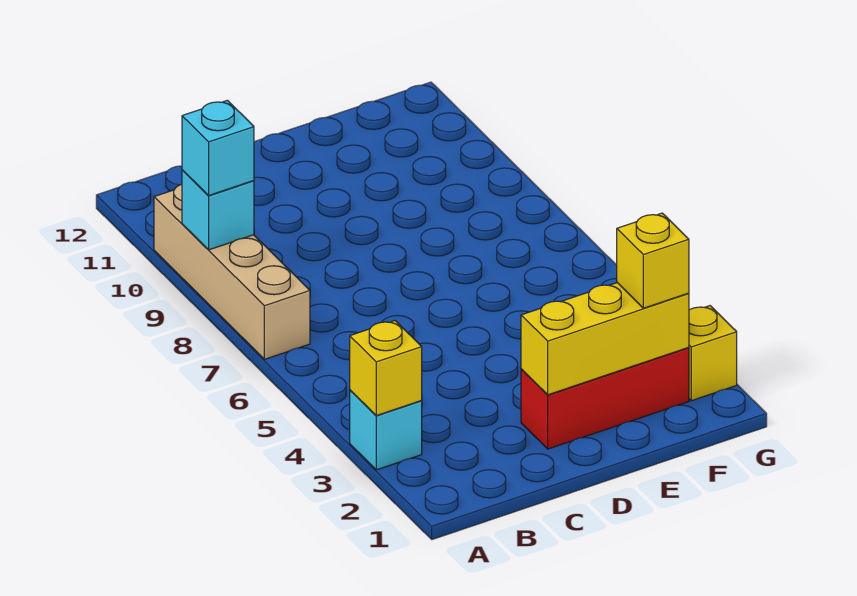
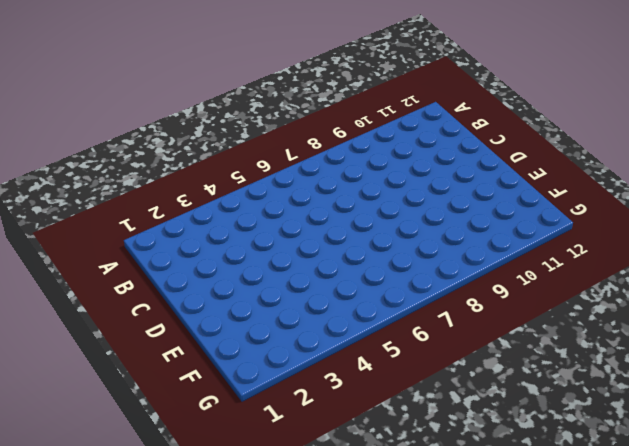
none -> cyan brick A3 level 1
none -> tan brick A7:A10 level 1

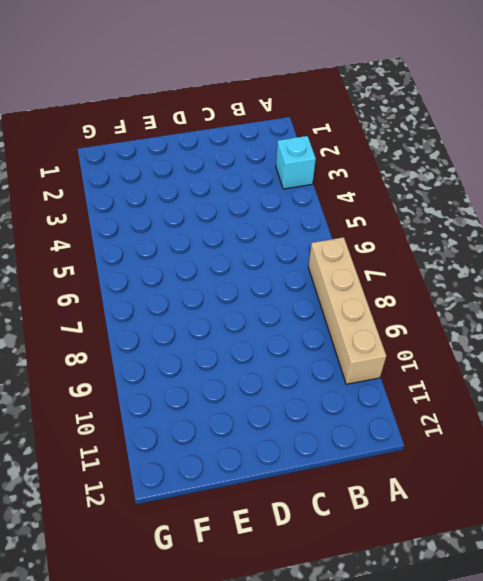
none -> red brick D2:F2 level 1
none -> yellow brick G2 level 1

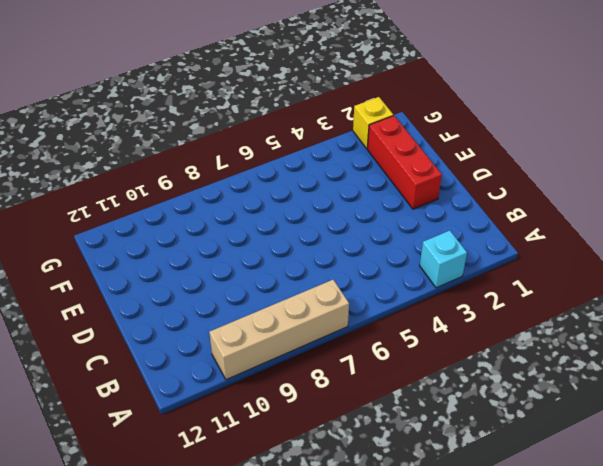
none -> yellow brick A3 level 2
none -> cyan brick A9 level 2

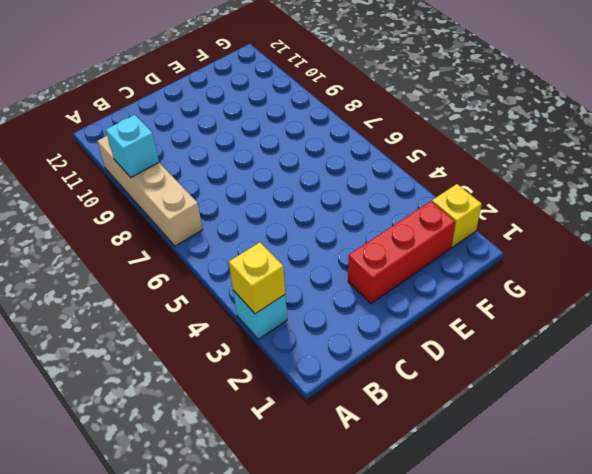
none -> yellow brick D2:F2 level 2
none -> cyan brick A9 level 3

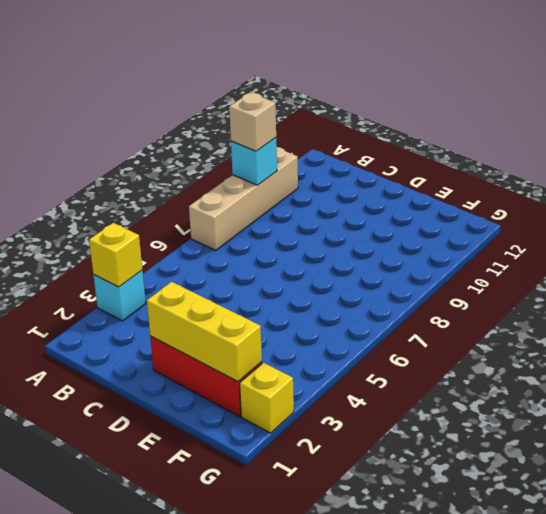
tan brick A9 level 3 -> cyan brick A9 level 3
none -> yellow brick F2 level 3

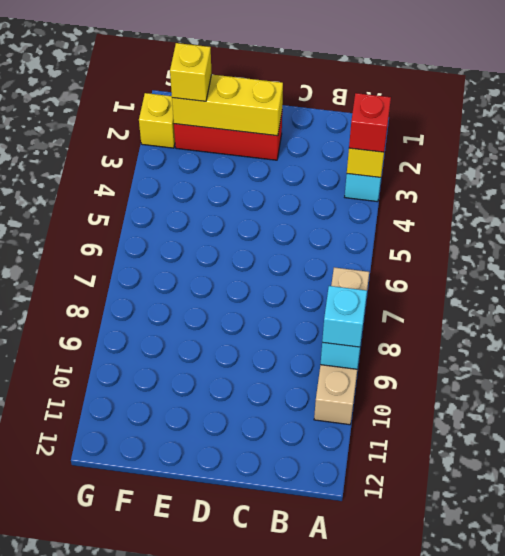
red brick A3 level 3 -> none

